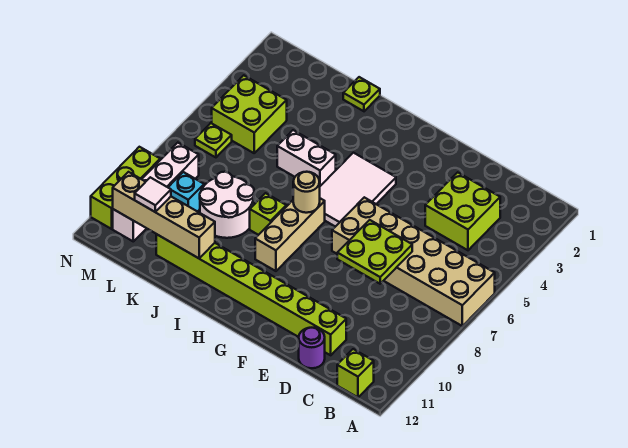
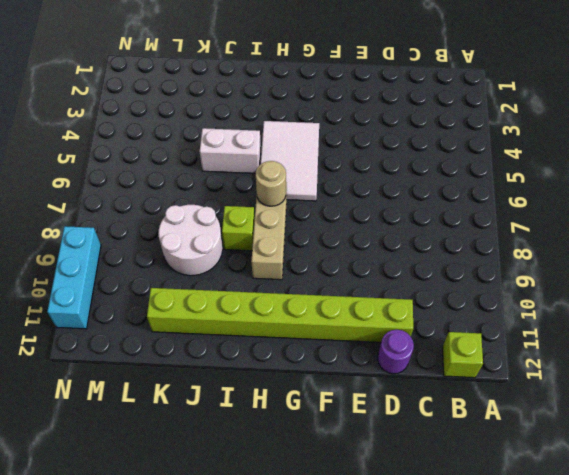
cyan brick N9:N11 level 1 -> lime brick N9:N11 level 1
none -> tan brick A6:F7 level 1
none -> lime brick C3:D4 level 1
none -> lime plate J1 level 1

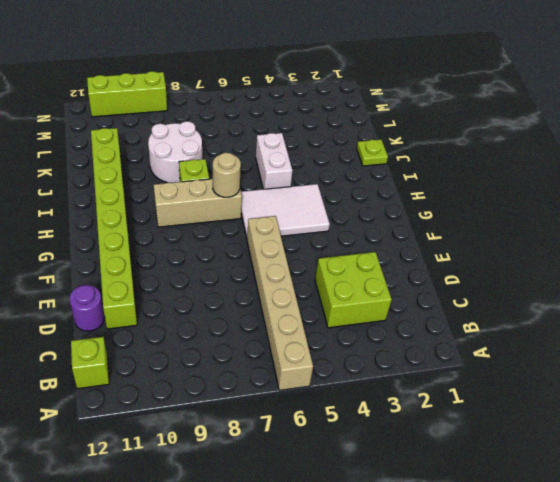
tan brick A6:F6 level 1 -> tan brick A6:F7 level 1
none -> lime brick L4:M5 level 1
none -> cyan brick L9 level 1
none -> lime plate M6 level 1

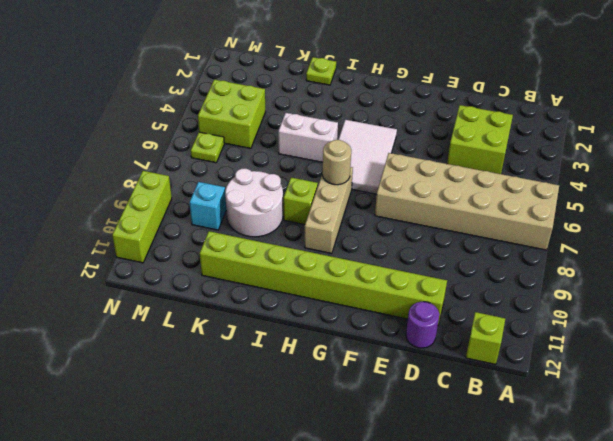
none -> white brick M8:M11 level 1
none -> lime plate D7:E8 level 2
none -> tan brick J11:M11 level 2

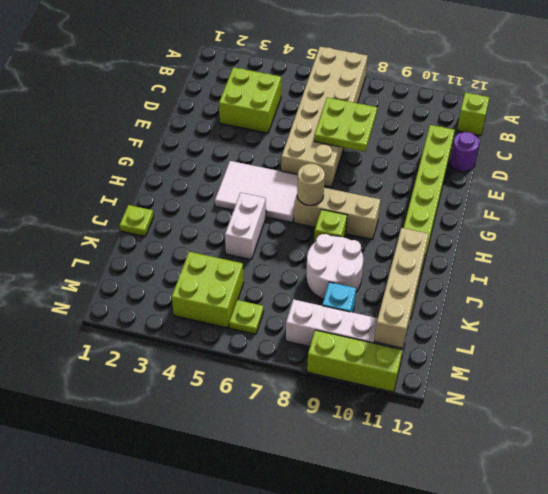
none -> white tile L11 level 3

